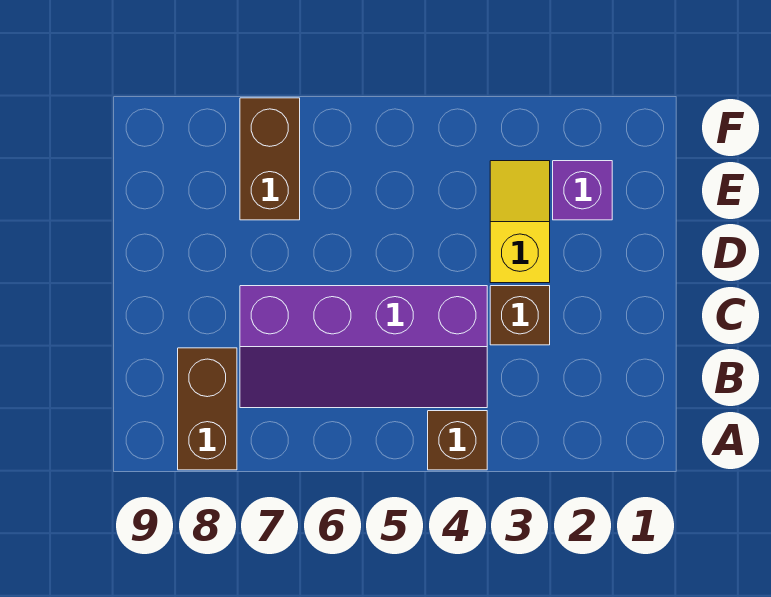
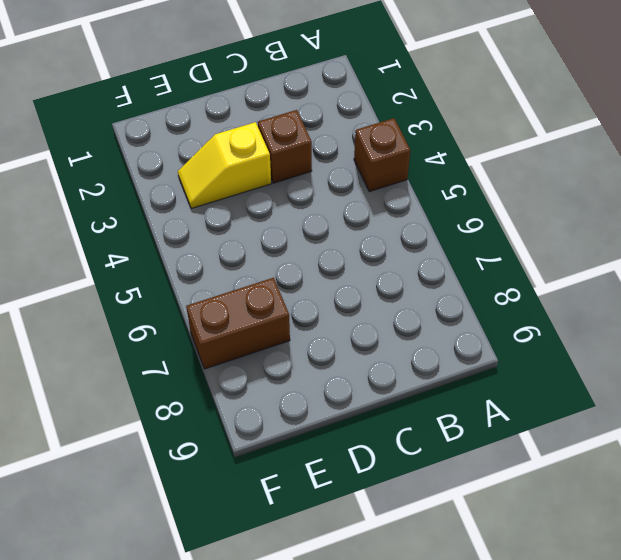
none -> brown brick A8:B8 level 1
none -> purple slope B4:C7 level 1 top C

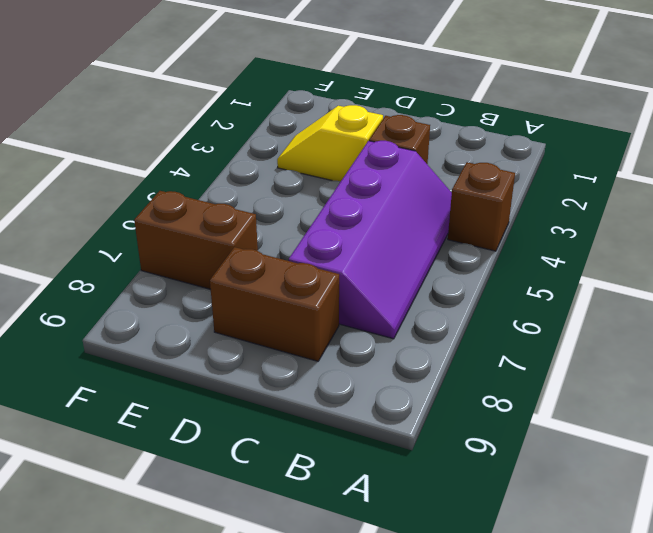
brown brick C8:D8 level 1 -> brown brick A8:B8 level 1
none -> purple brick E2 level 1

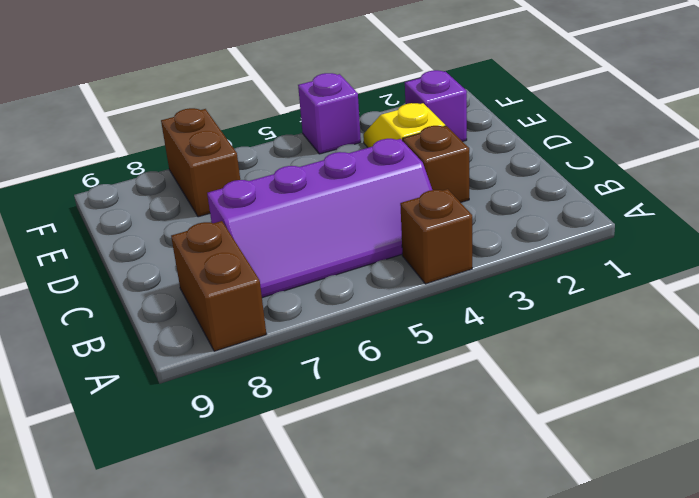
purple brick F4 level 1 -> none

